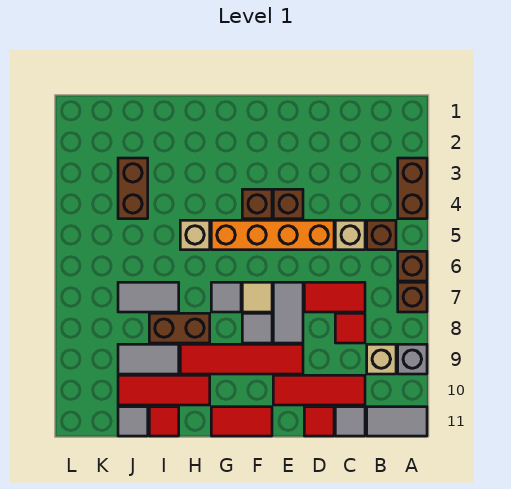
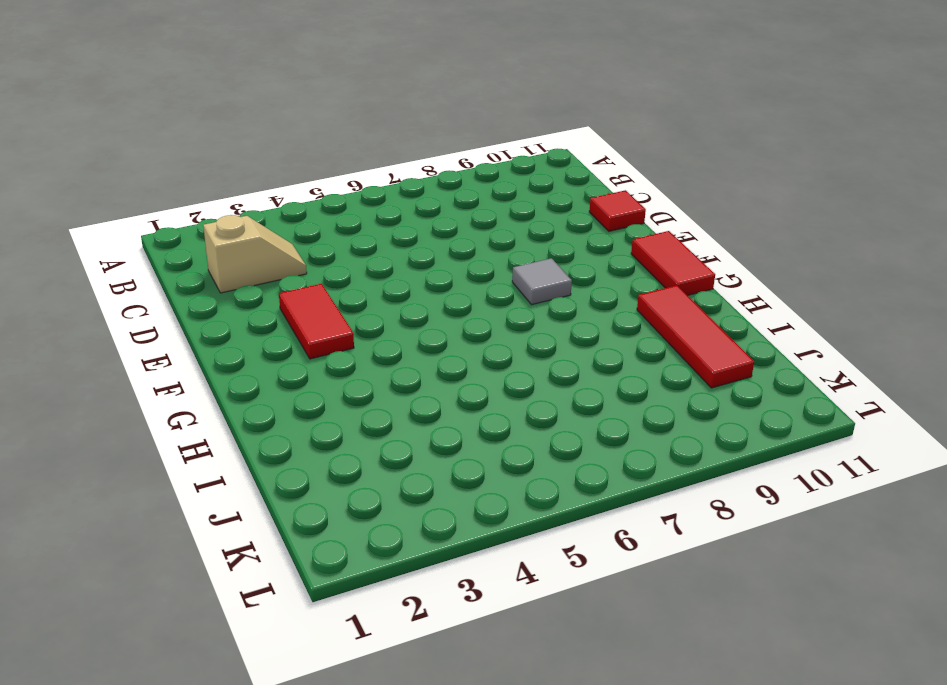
tan slope C2:C3 level 1 top 2 -> none
red tile E3:F3 level 1 -> red tile C7:D7 level 1
none -> brown brick A3:A4 level 1
none -> brown brick A6 level 1
none -> brown brick A7 level 1
none -> grey brick A9 level 1

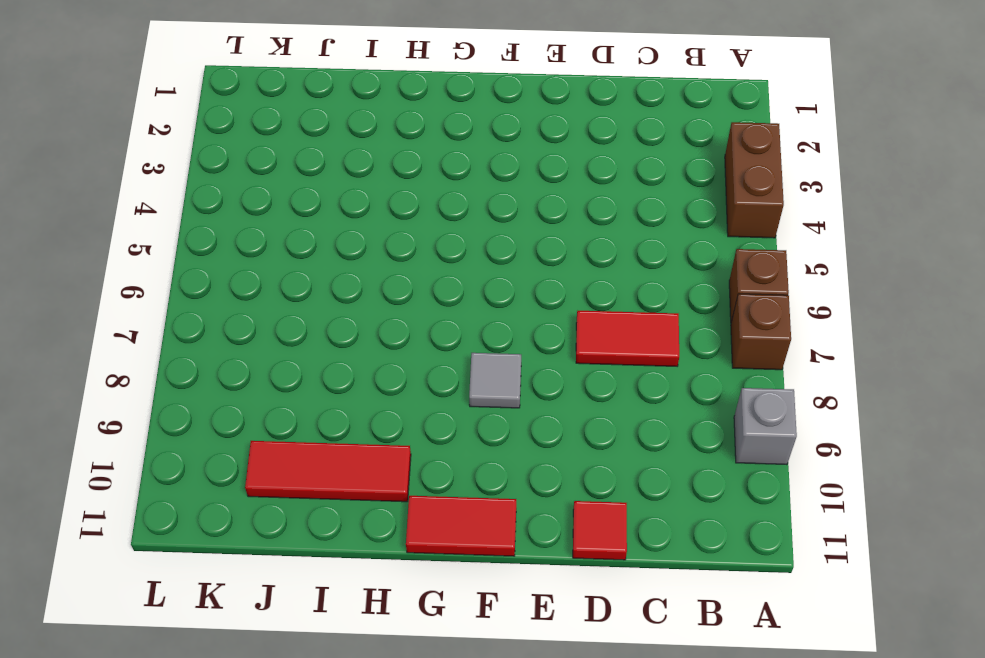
none -> grey tile A11:B11 level 1
none -> brown brick B5 level 1
none -> tan brick B9 level 1
none -> tan brick C5 level 1

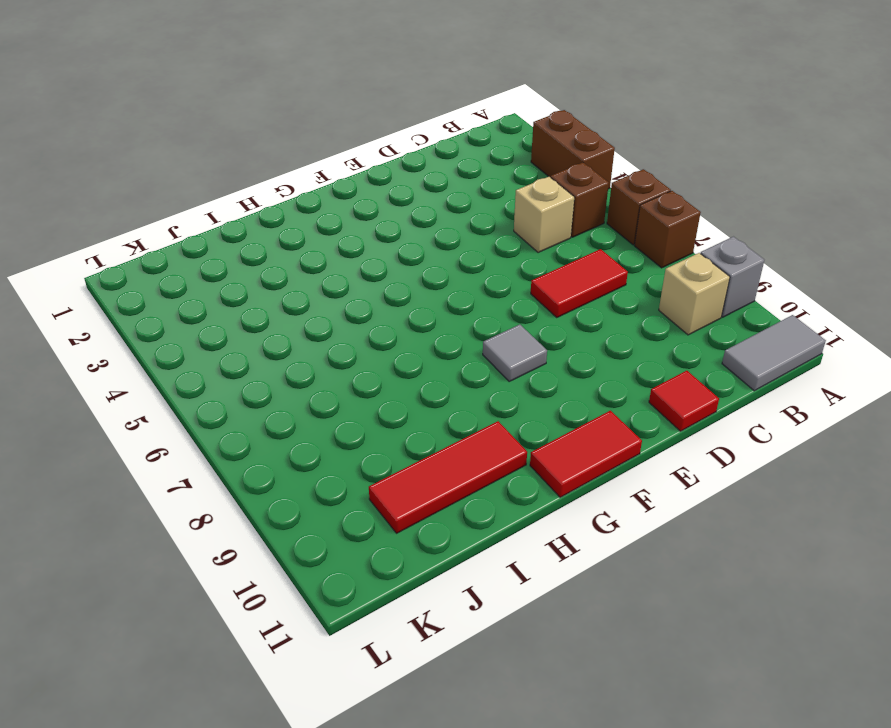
none -> red tile C8 level 1
none -> red tile C10:E10 level 1
none -> grey tile C11 level 1
none -> orange brick D5:G5 level 1

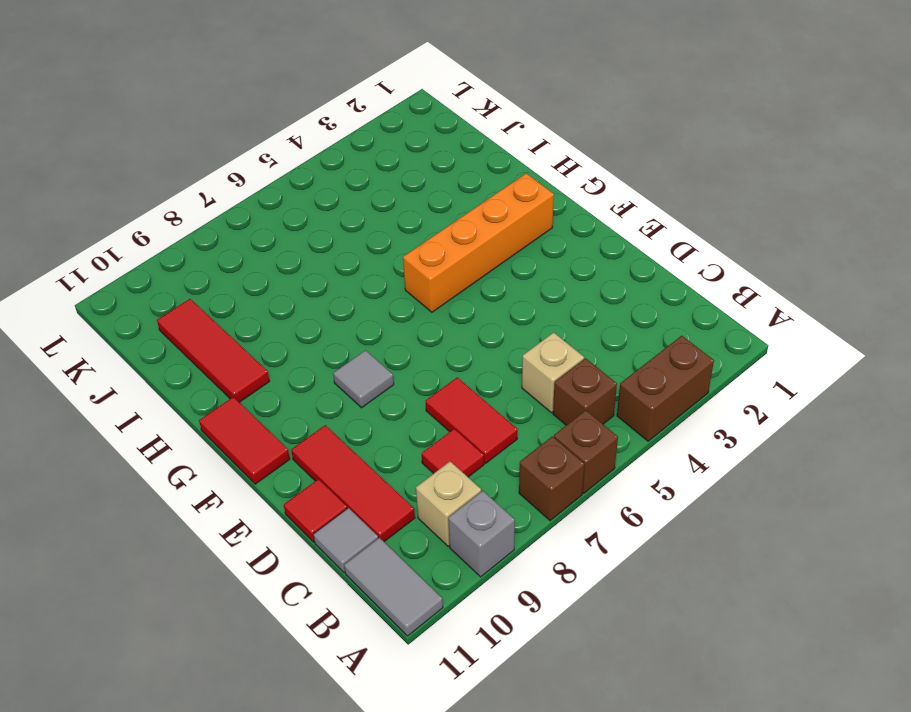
orange brick G2:G5 level 1 -> orange brick D5:G5 level 1
none -> brown brick E4 level 1
none -> grey tile E7:E8 level 1
none -> red tile E9:H9 level 1
none -> brown brick F4 level 1

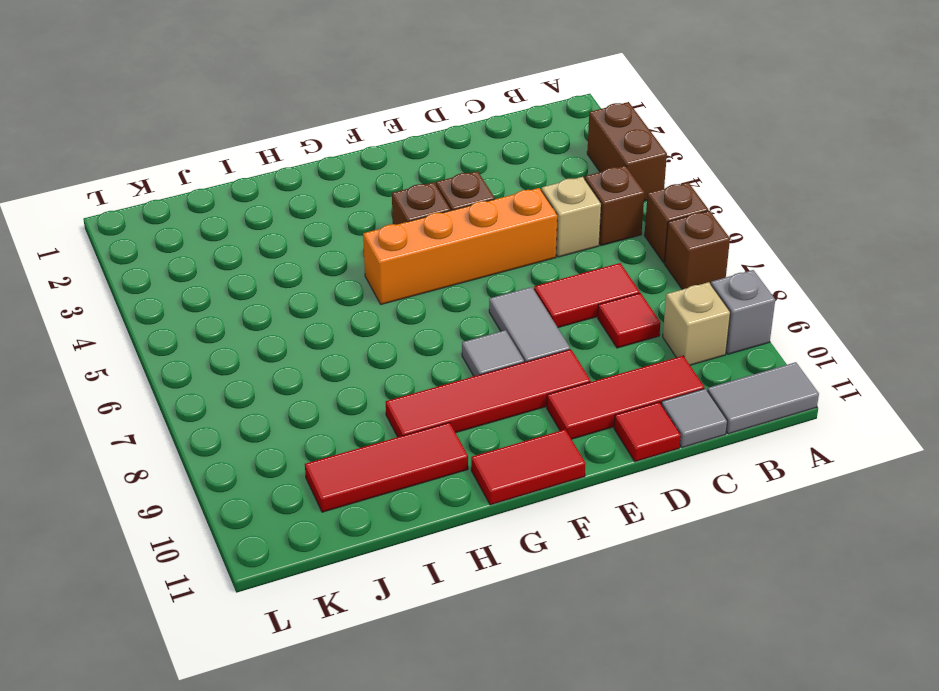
none -> tan tile F7 level 1
none -> grey tile G7 level 1
none -> tan brick H5 level 1
none -> brown brick H8:I8 level 1

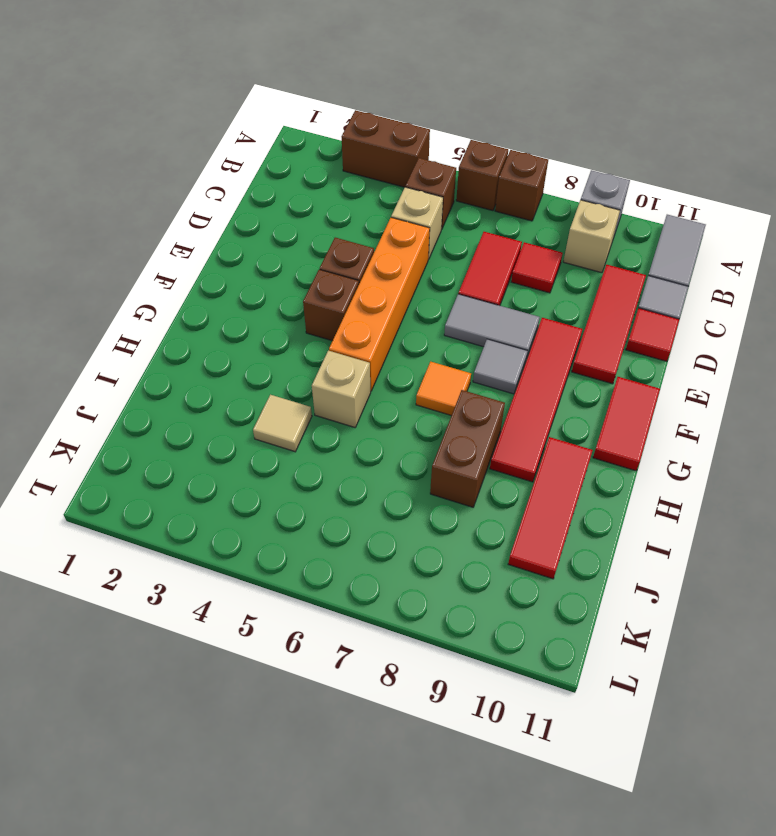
orange tile G7 level 1 -> grey tile G7 level 1
tan tile I4 level 1 -> tan tile F7 level 1
none -> grey tile I7:J7 level 1
none -> grey tile I9:J9 level 1
none -> red tile I11 level 1
none -> brown brick J3:J4 level 1

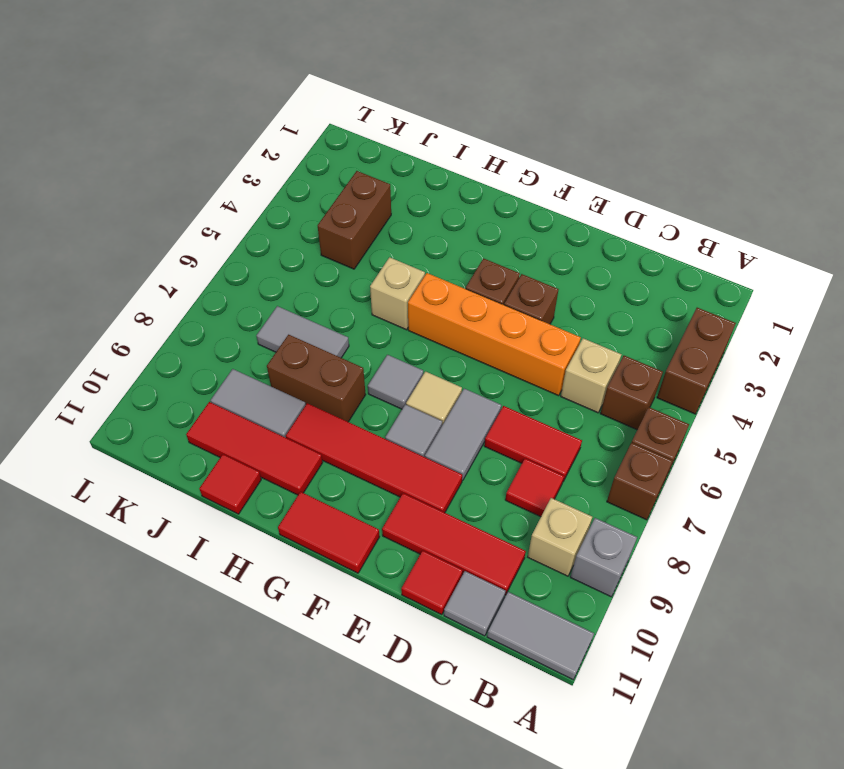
none -> grey tile J11 level 1

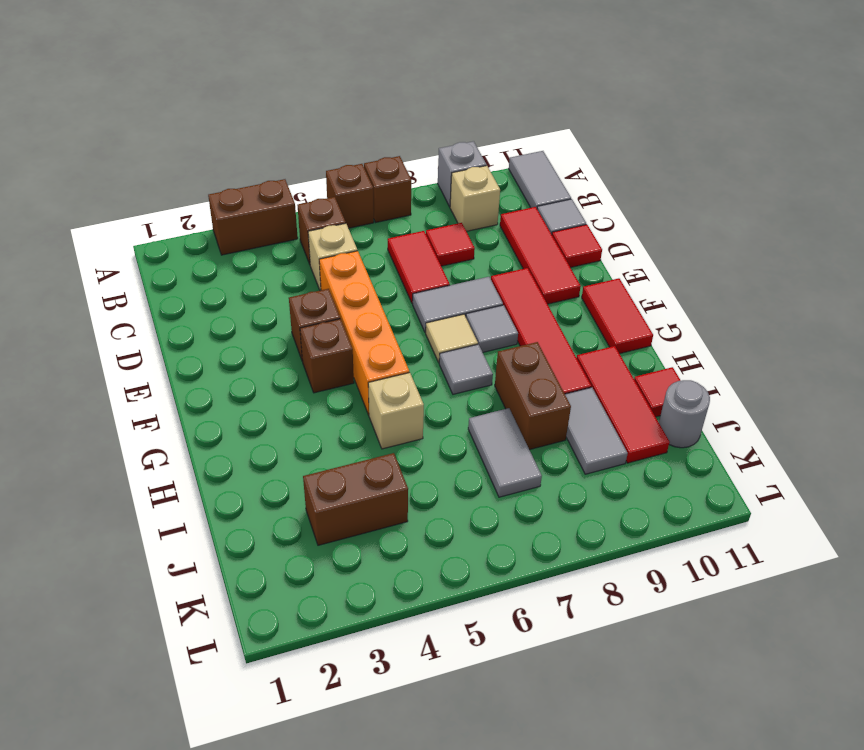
grey round brick J11 level 1 -> grey tile J11 level 1

